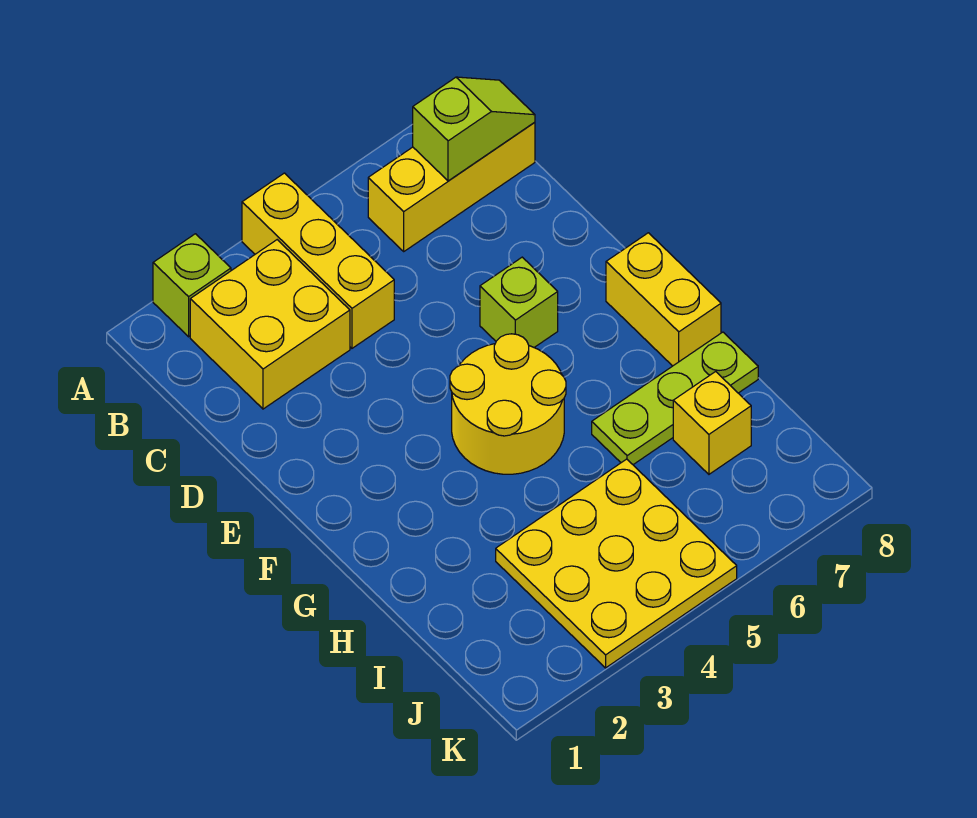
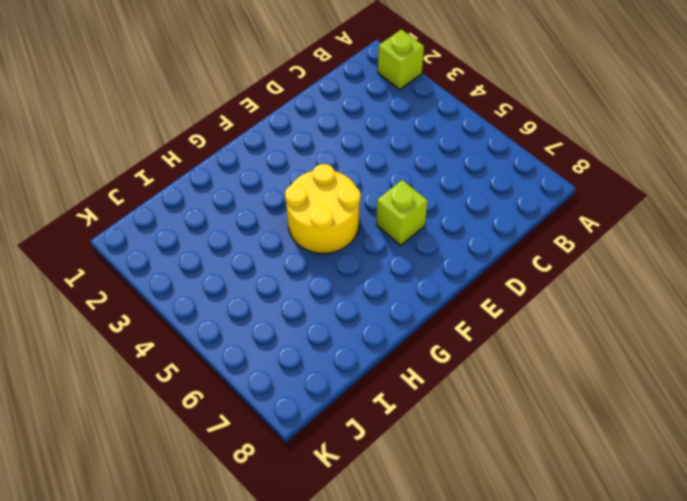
none -> yellow brick A4:C4 level 1
none -> yellow brick B2:C3 level 1

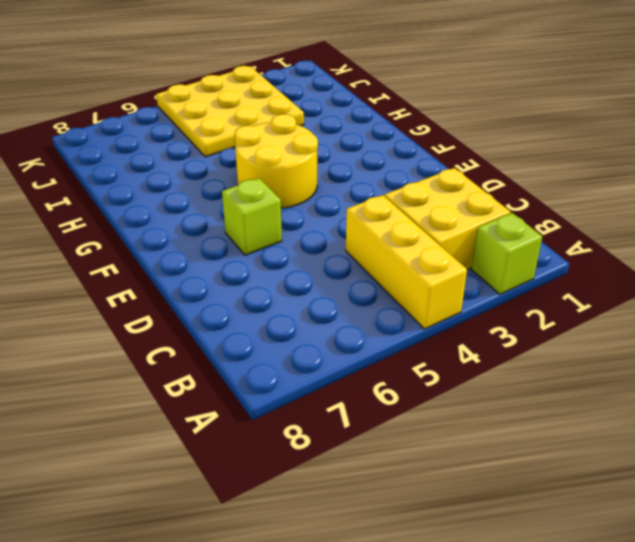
none -> yellow brick B6:B8 level 1
none -> yellow brick F8:G8 level 1

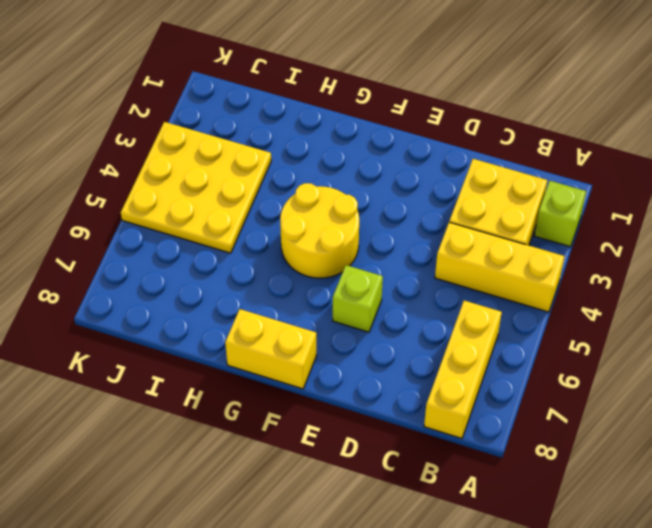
none -> lime plate H6:H8 level 1
none -> yellow brick I7 level 1

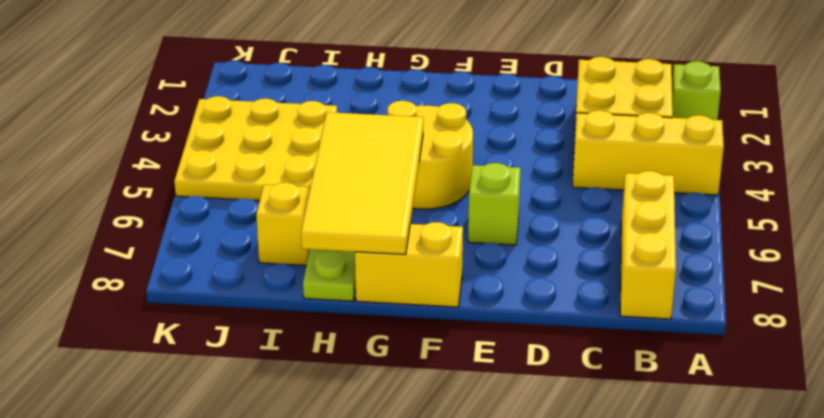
yellow tile G5:H8 level 2 -> none
none -> lime slope B7:B8 level 2 top 7

